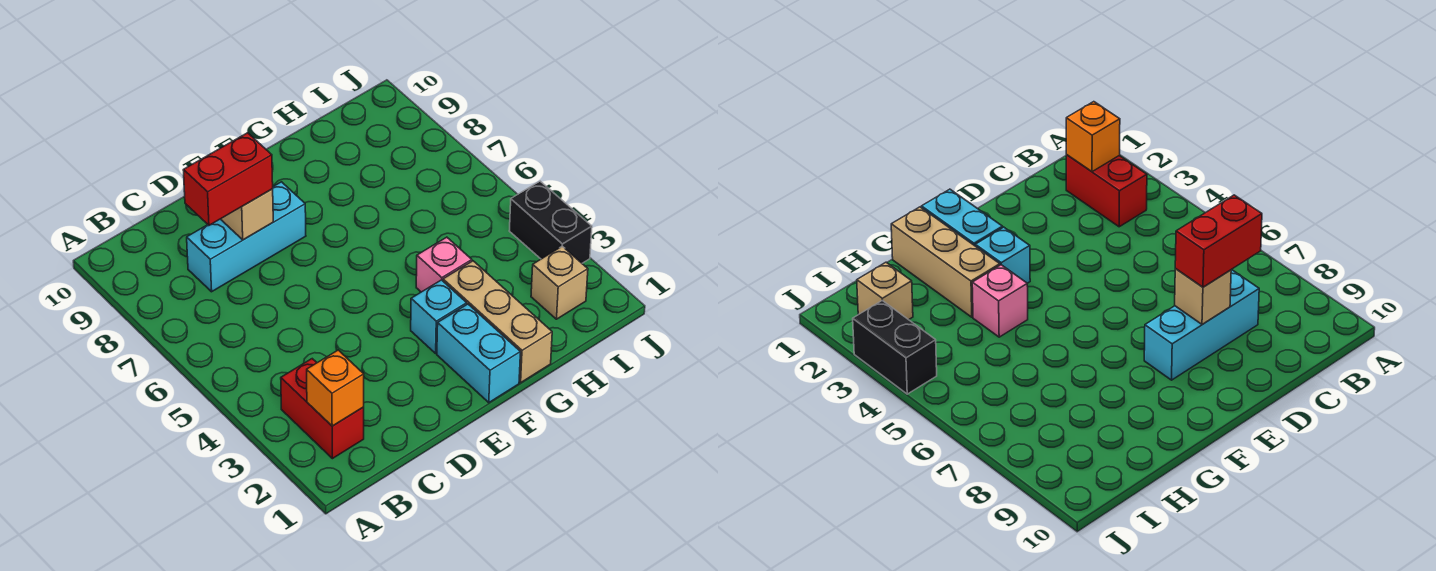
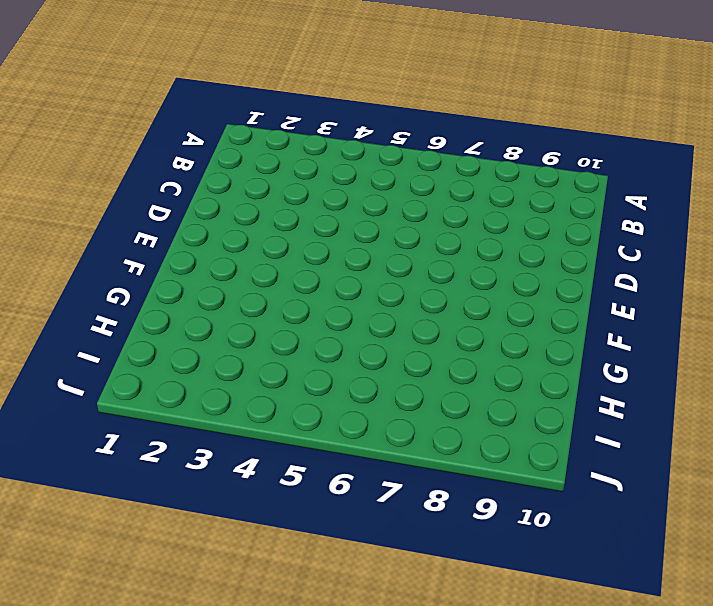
none -> red brick B2:B3 level 1
none -> cyan brick C8:E8 level 1

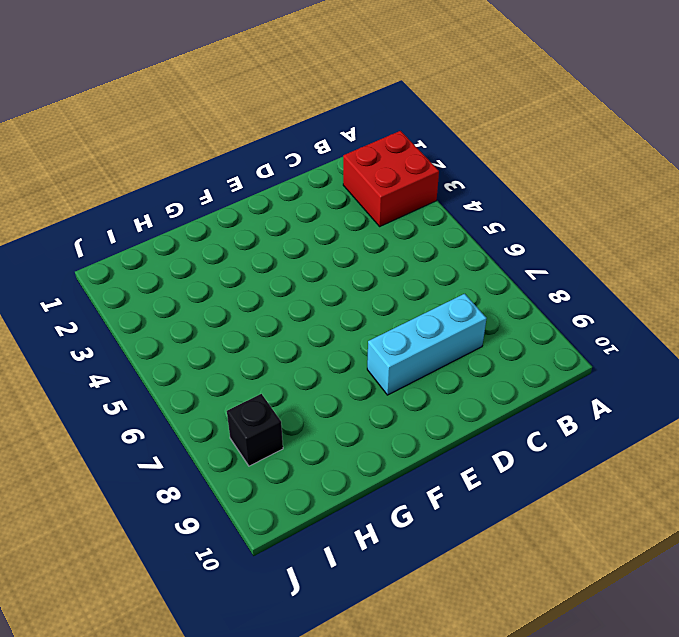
red brick A2:B3 level 1 -> red brick B2:B3 level 1
black brick I8 level 1 -> none
none -> cyan brick F1:F2 level 1
none -> cyan brick F3 level 1

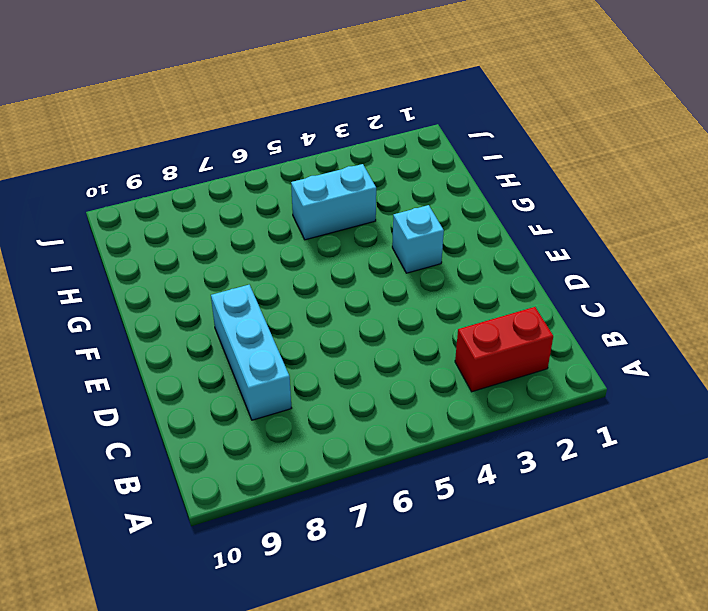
cyan brick H4:H5 level 1 -> cyan brick F1:F2 level 1
none -> tan brick G1:G3 level 1
none -> pink brick G4 level 1

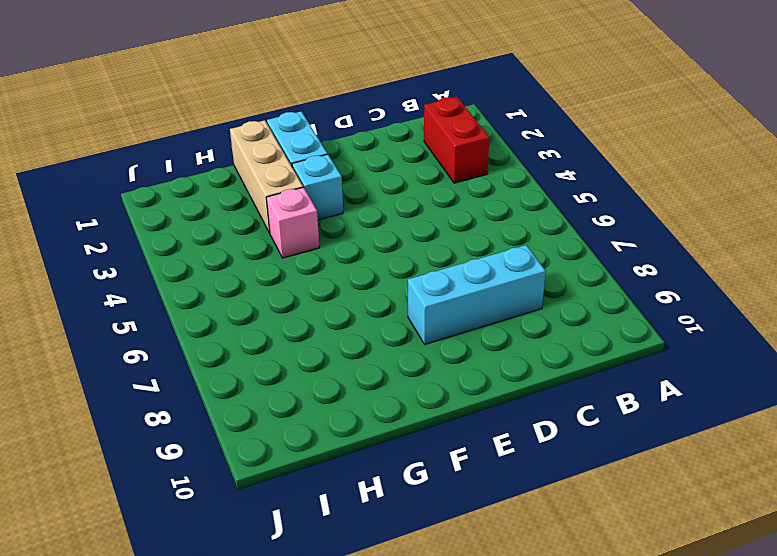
none -> tan brick I2 level 1
none -> black brick J3:J4 level 1

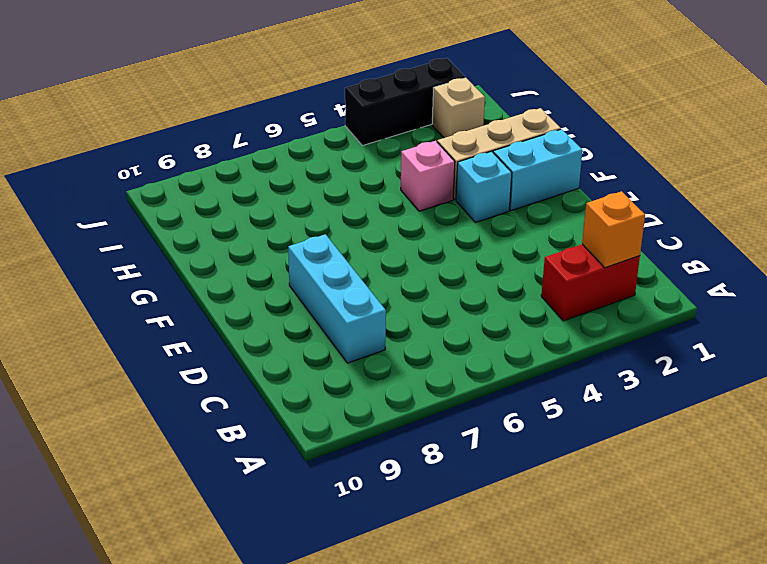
black brick J2:J4 level 1 -> black brick J3:J4 level 1
none -> tan brick D8 level 2
none -> red brick C8:D8 level 3

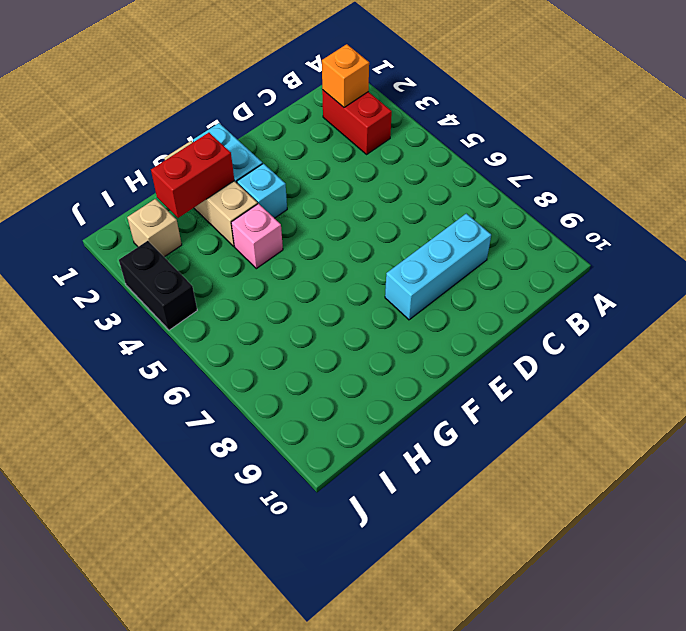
red brick G2:H2 level 2 -> red brick C8:D8 level 3
none -> tan brick D8 level 2

